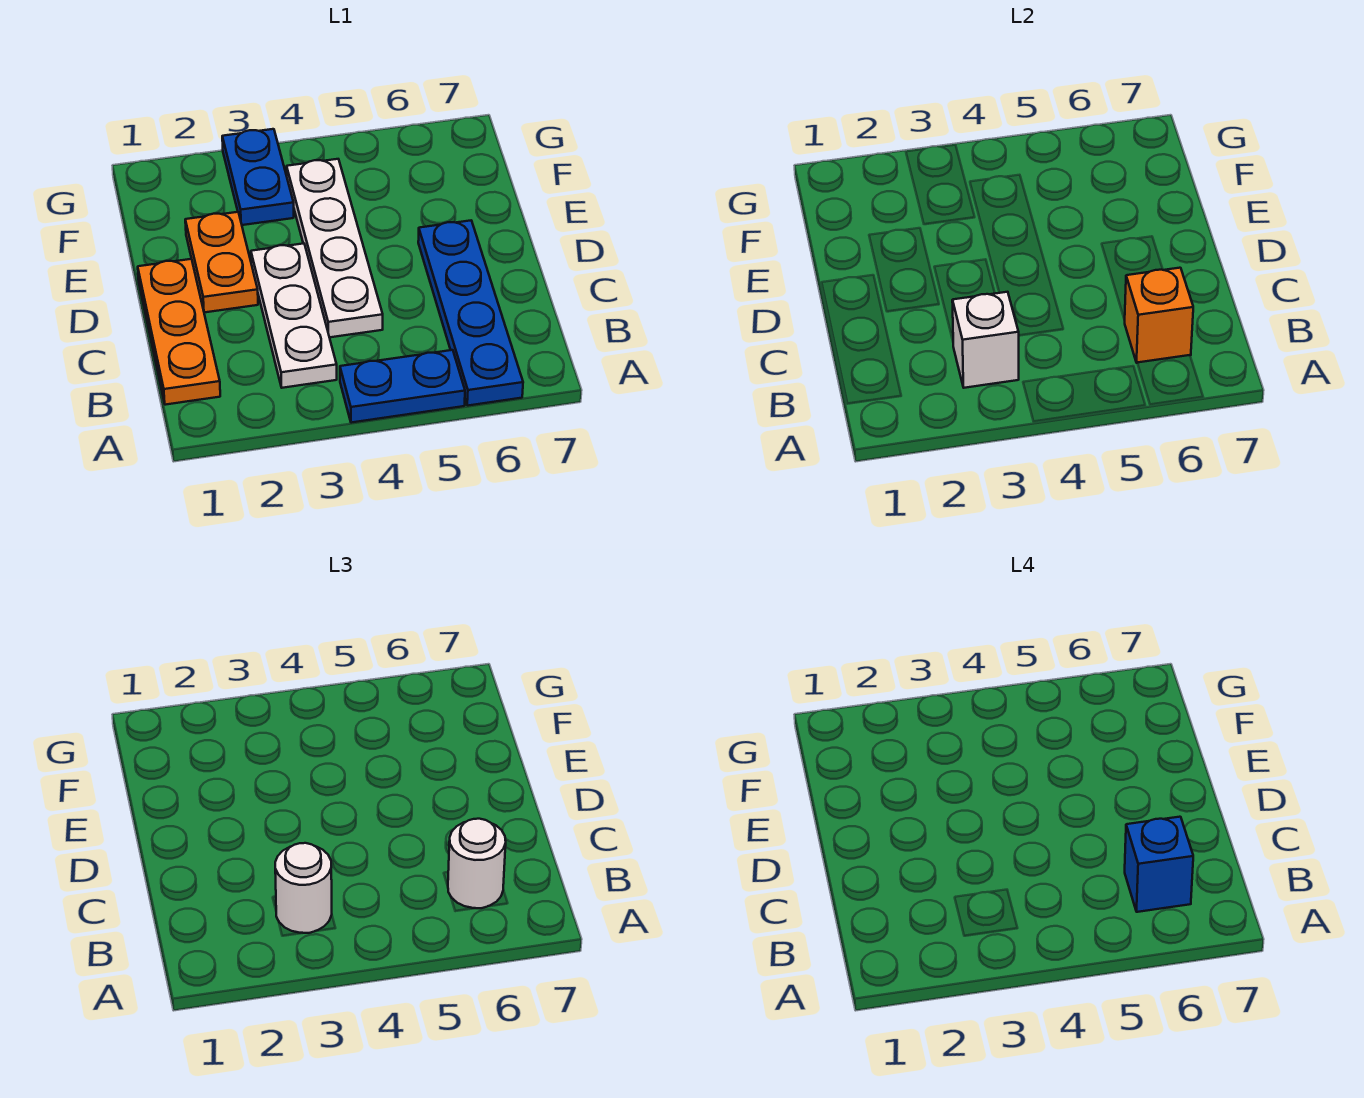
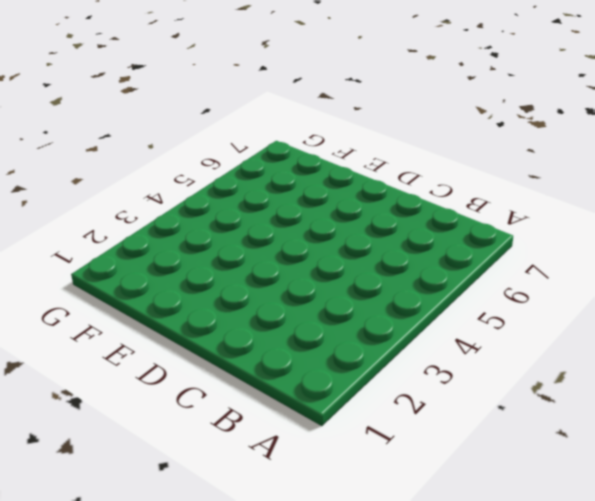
none -> blue plate A4:A5 level 1
none -> blue plate A6:D6 level 1
none -> orange plate B1:D1 level 1

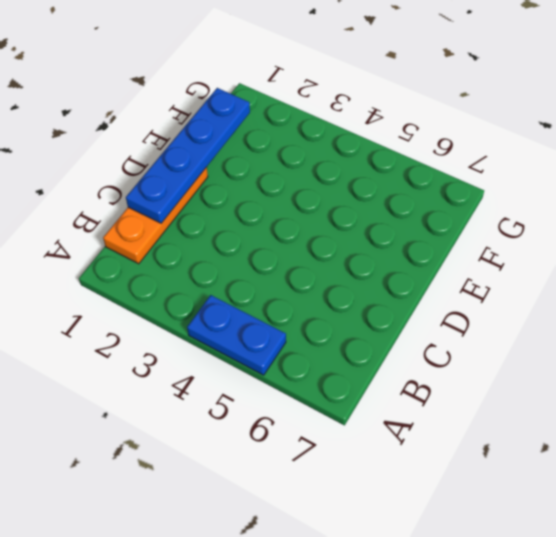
blue plate C1:F1 level 2 -> blue plate A6:D6 level 1
none -> white plate B3:D3 level 1
none -> white plate C4:F4 level 1
none -> orange plate D2:E2 level 1

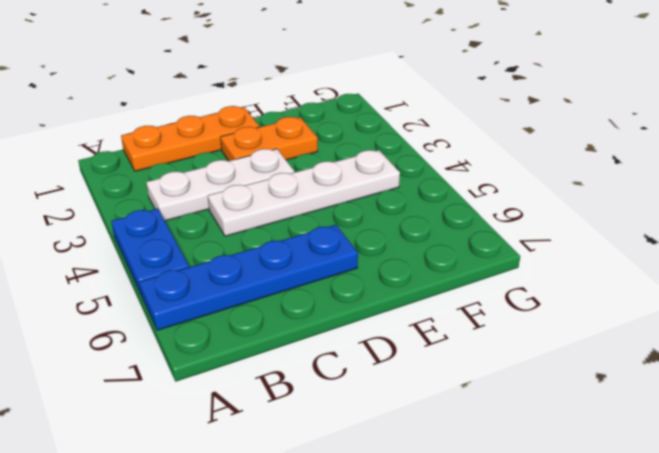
none -> blue plate F3:G3 level 1
none -> white brick B3 level 2
none -> orange brick B6 level 2

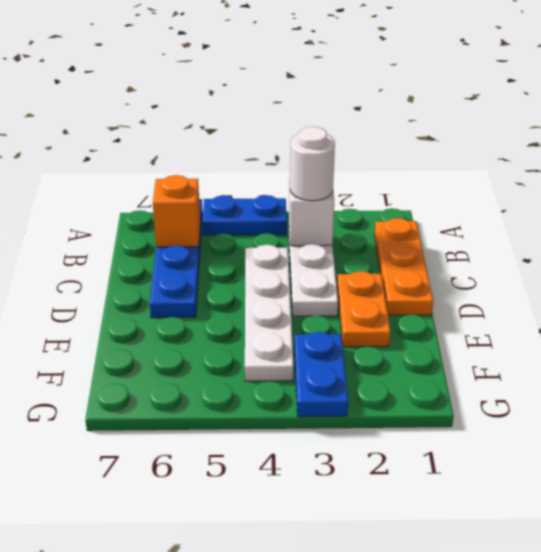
none -> white round brick B6 level 3
none -> blue brick B6 level 4

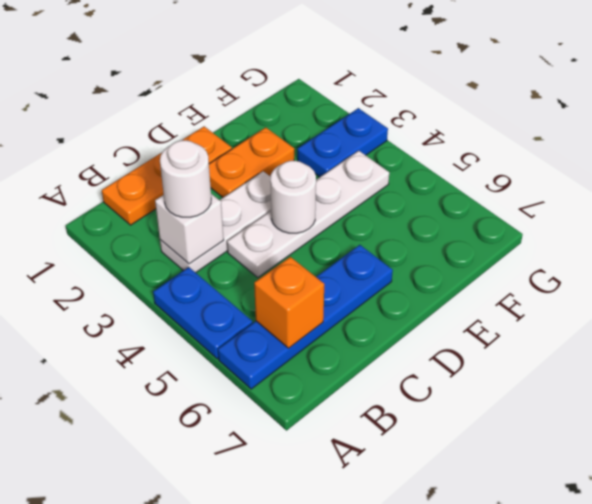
white round brick D4 level 2 -> white round brick B6 level 3
none -> blue brick B6 level 4

